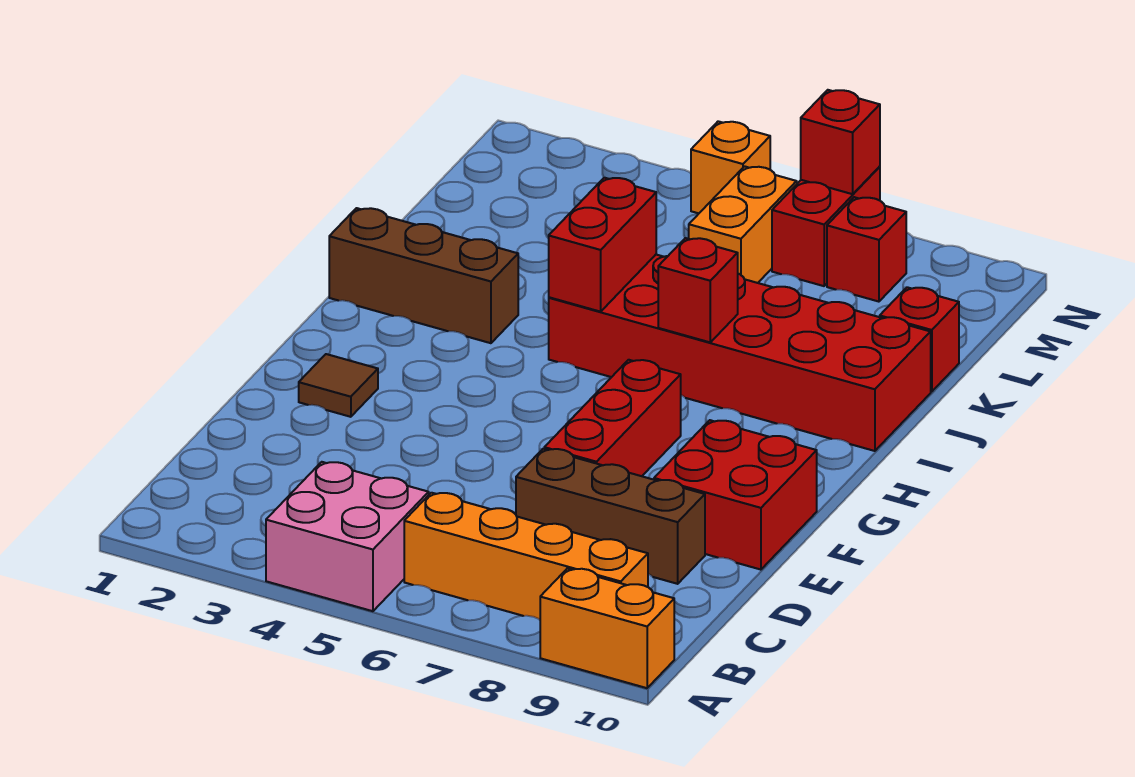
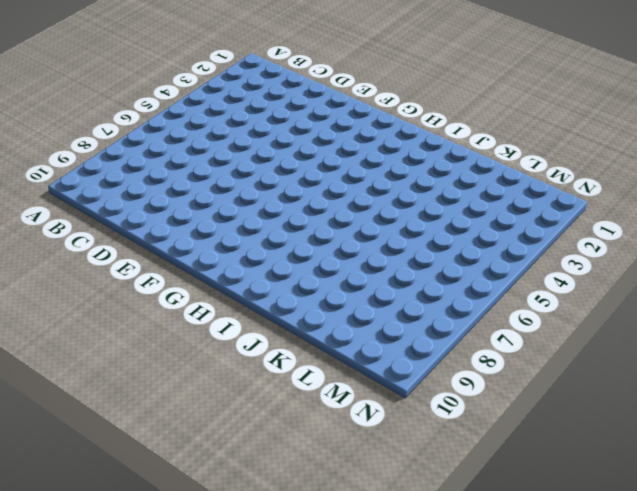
none -> pink brick A4:B5 level 1
none -> orange brick A9:A10 level 1
none -> orange brick B6:B9 level 1

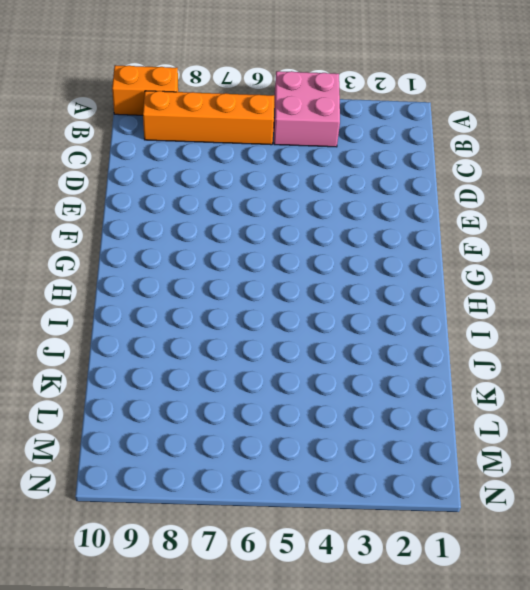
none -> brown brick D7:D9 level 1
none -> red brick E7:G7 level 1
none -> red brick E9:F10 level 1

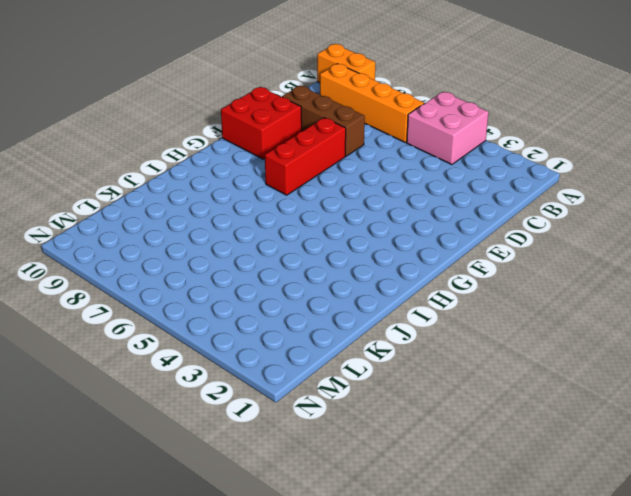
none -> brown tile F2 level 1
none -> brown brick I1:I3 level 1
none -> red brick I5:J10 level 1

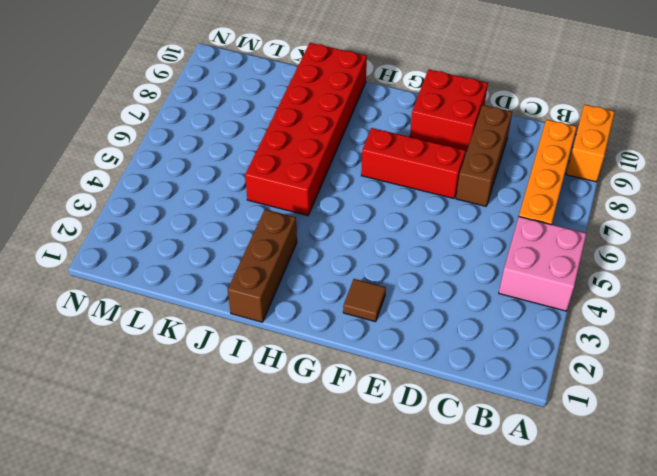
none -> red brick K10 level 1
none -> orange brick L6:M6 level 1
none -> red brick M7:N7 level 1

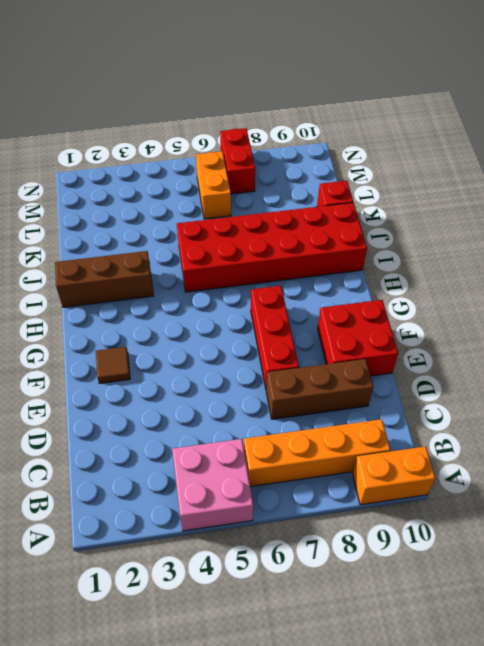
none -> red brick M8 level 1
none -> orange brick N5 level 1
none -> red brick I5:J5 level 2

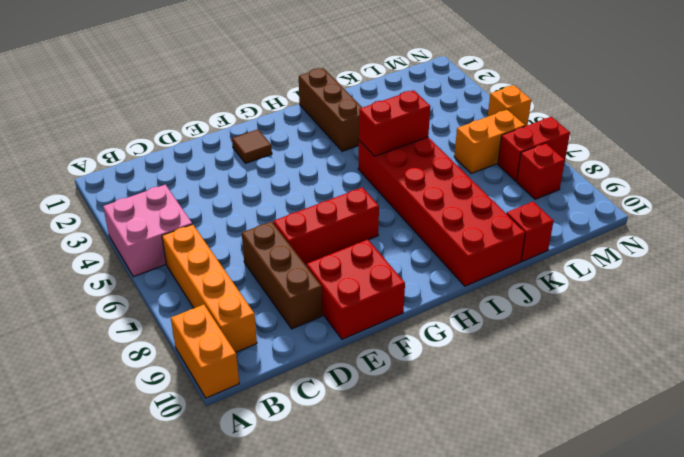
none -> red brick I7 level 2
none -> red brick N7 level 2

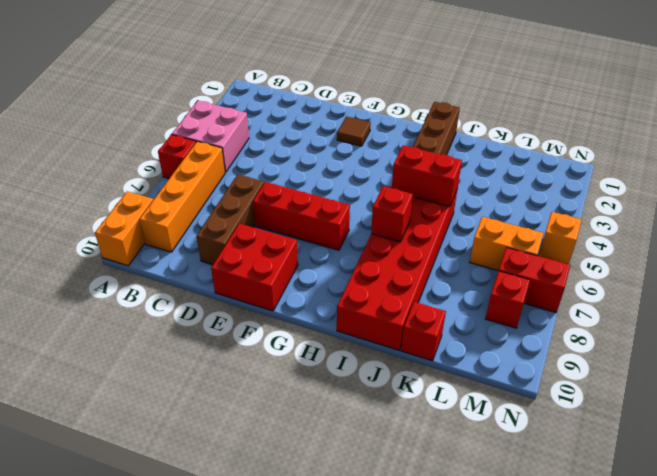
red brick A6 level 1 -> red brick N7 level 2

